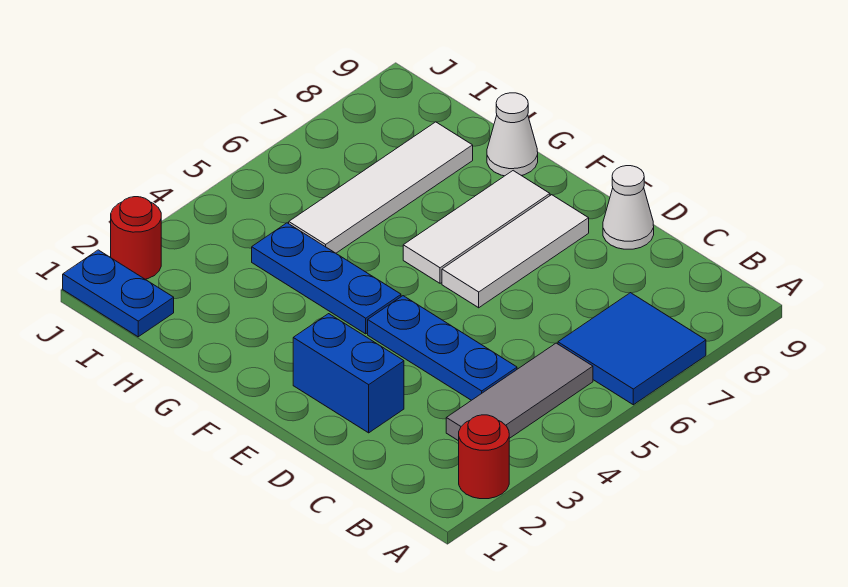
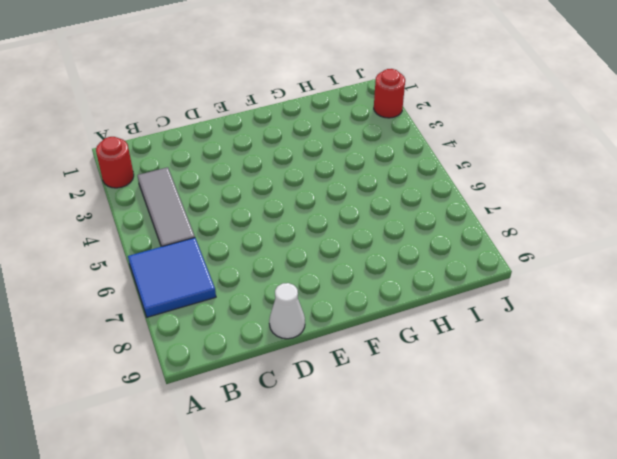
none -> blue plate C4:E4 level 1
none -> blue brick D2:E2 level 1
none -> white tile E6:E8 level 1

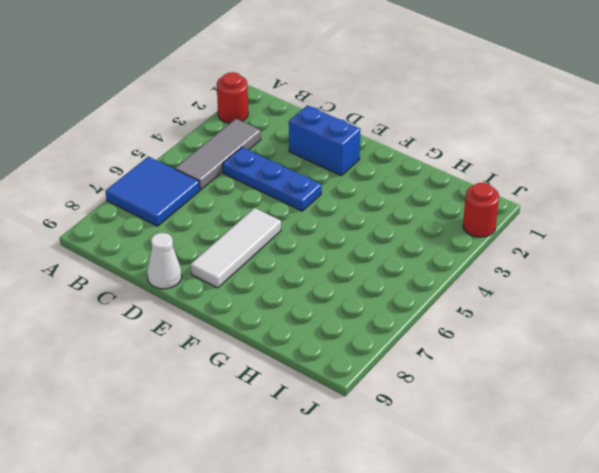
none -> blue plate F4:H4 level 1
none -> white tile F6:F8 level 1
none -> white cone G9 level 1

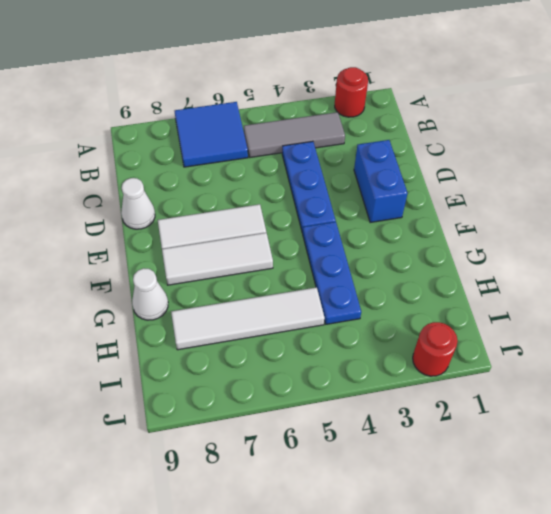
none -> blue plate I1:J1 level 1

